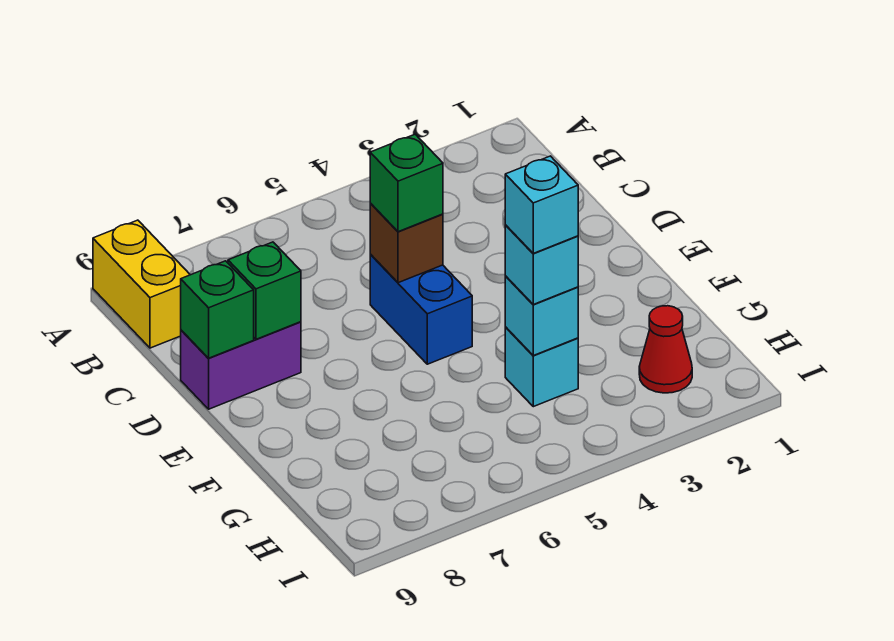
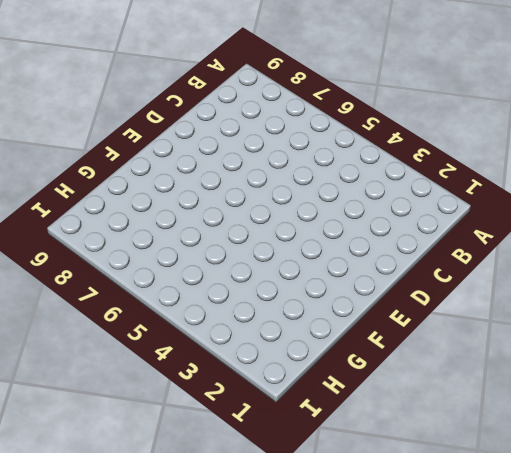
none -> yellow brick A9:B9 level 1
none -> blue brick D5:E5 level 1
none -> purple brick D8:D9 level 1

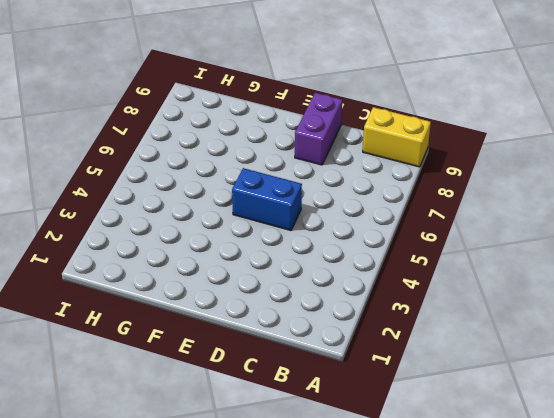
none -> cyan brick G4 level 1
none -> red cone H2 level 1
none -> brown brick D5 level 2

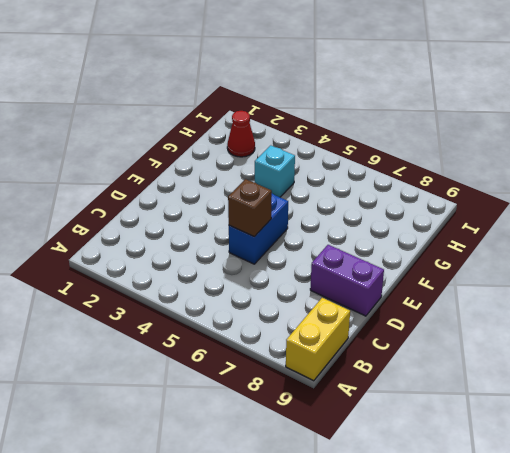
none -> green brick D8 level 2
none -> green brick D9 level 2
none -> cyan brick G4 level 2

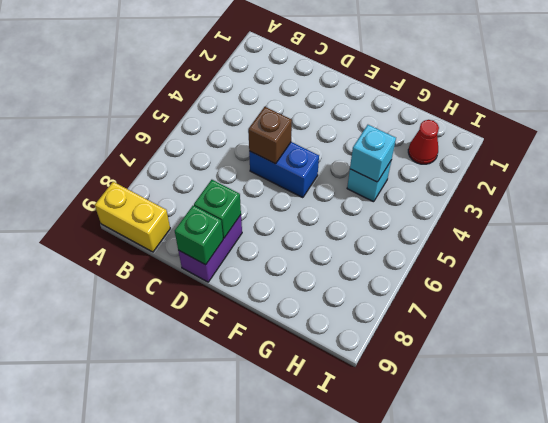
none -> green brick D5 level 3
none -> cyan brick G4 level 3
none -> cyan brick G4 level 4

